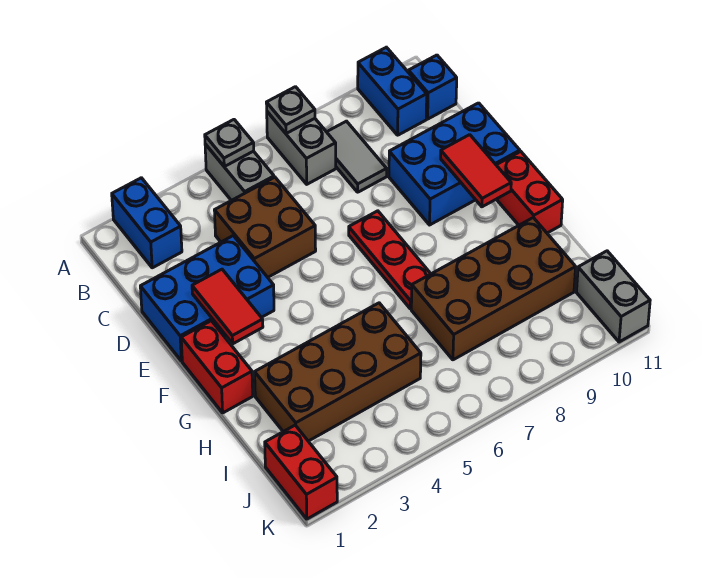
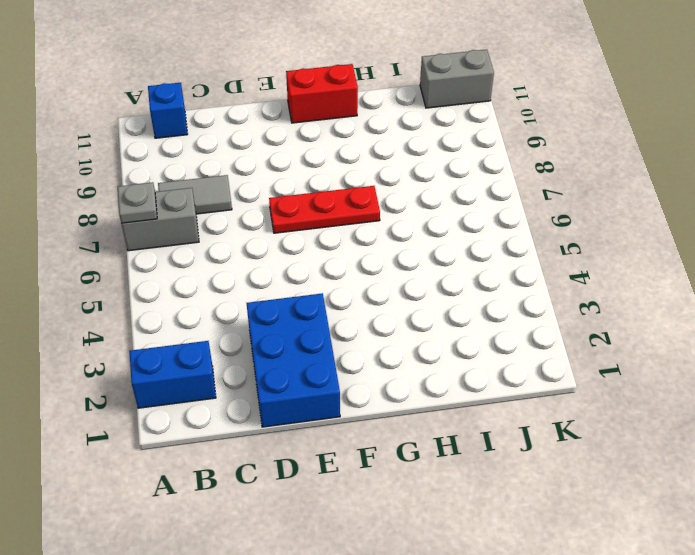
none -> grey brick A5:B5 level 1
none -> blue brick A10:B10 level 1
none -> brown brick C4:D5 level 1

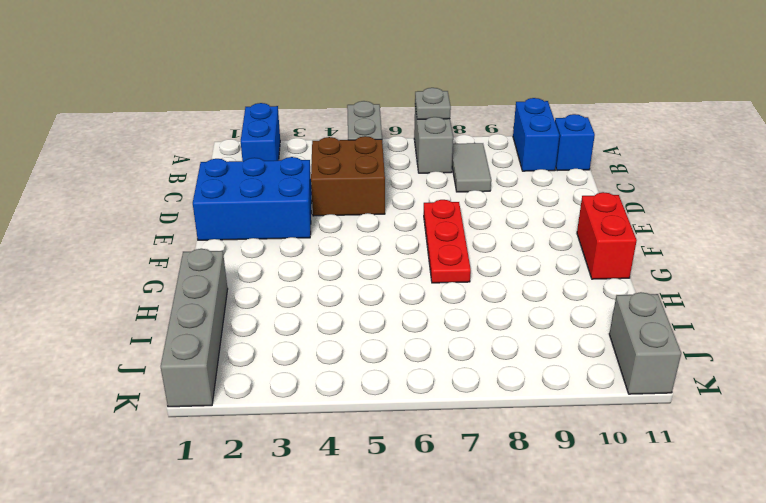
grey brick H1:K1 level 1 -> red brick J1:K1 level 1
none -> blue brick D9:E11 level 1
none -> red brick F1:G1 level 1
none -> brown brick H2:I5 level 1

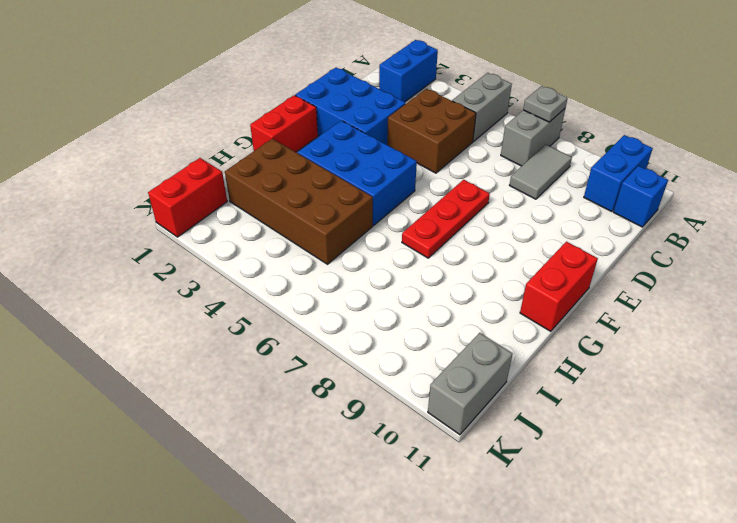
blue brick F3:G5 level 1 -> blue brick D9:E11 level 1
none -> brown brick H7:I10 level 1
none -> grey plate A5 level 2
none -> red tile E2:F2 level 2

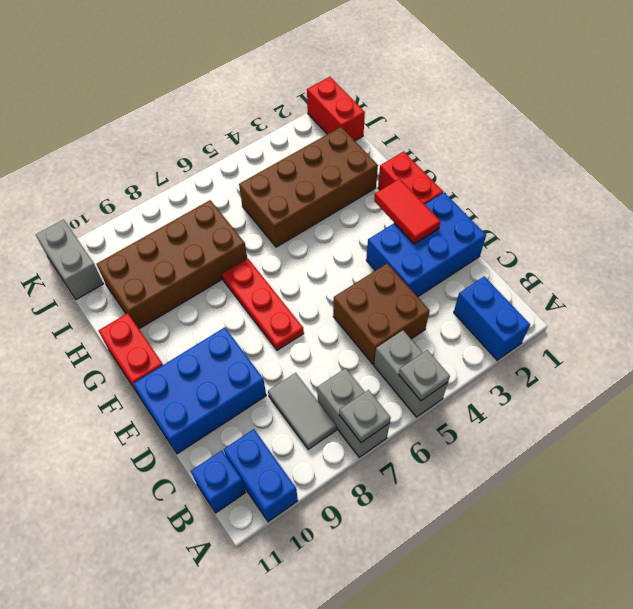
none -> red tile E10:F10 level 2

